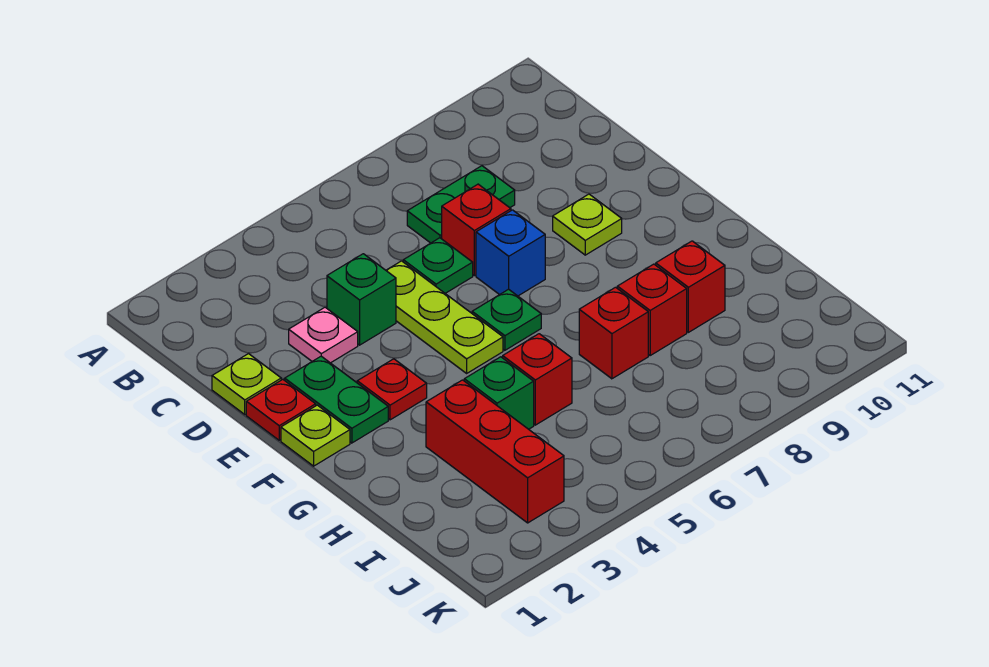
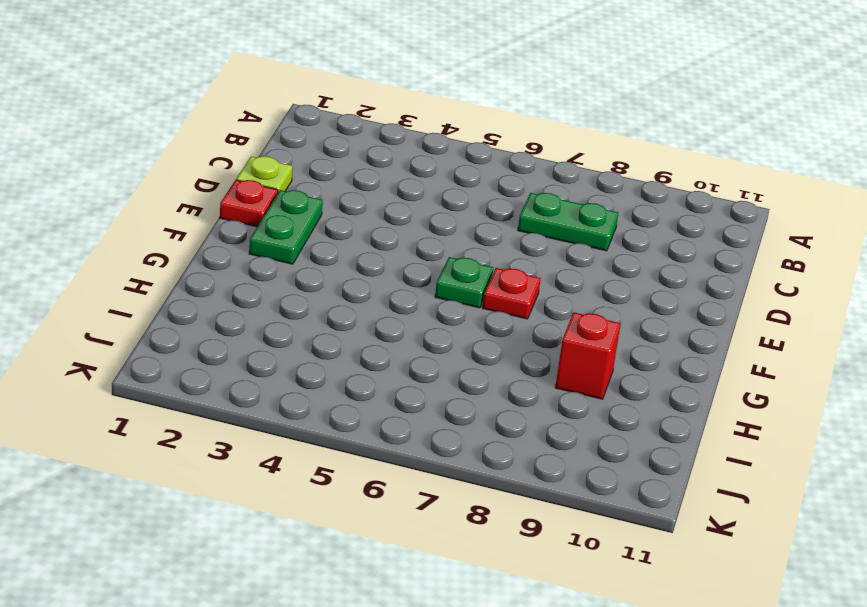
red plate F7 level 1 -> red plate F3 level 1
none -> pink plate D3 level 1
none -> green brick D4 level 1
none -> lime plate D5:F5 level 1

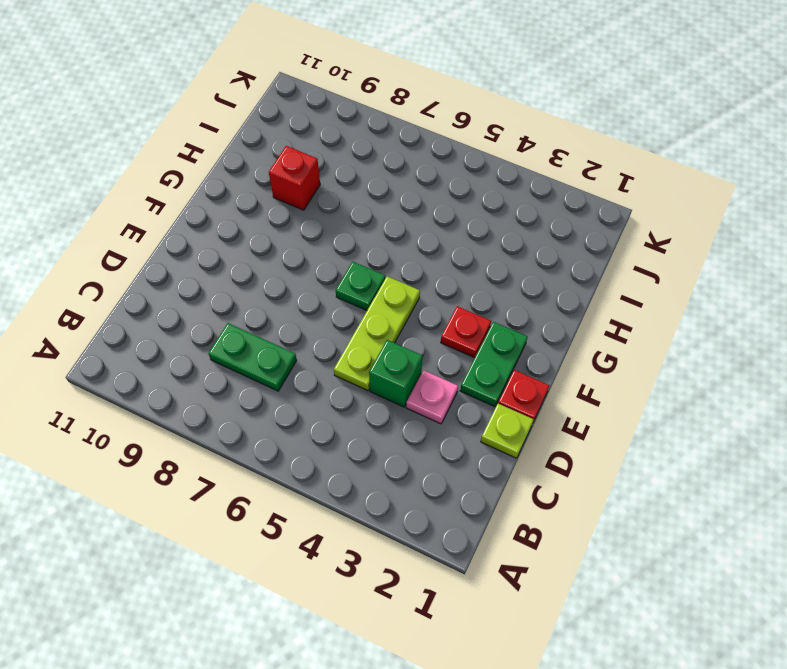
none -> green plate D6 level 1
none -> red brick D7 level 1
none -> blue brick E7 level 1

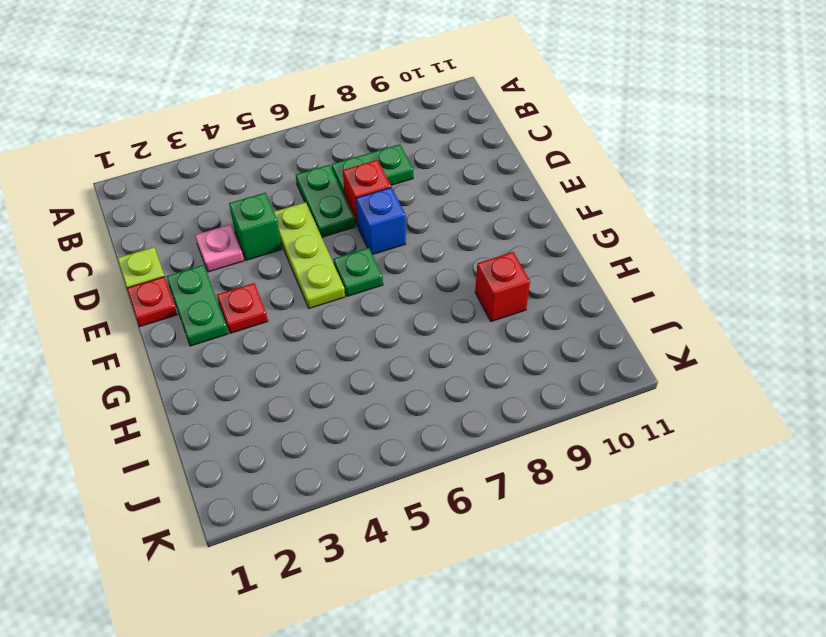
green plate C6:D6 level 1 -> green plate D6 level 1
none -> lime plate E9 level 1
none -> lime plate F1 level 1
none -> red brick H3:J3 level 1

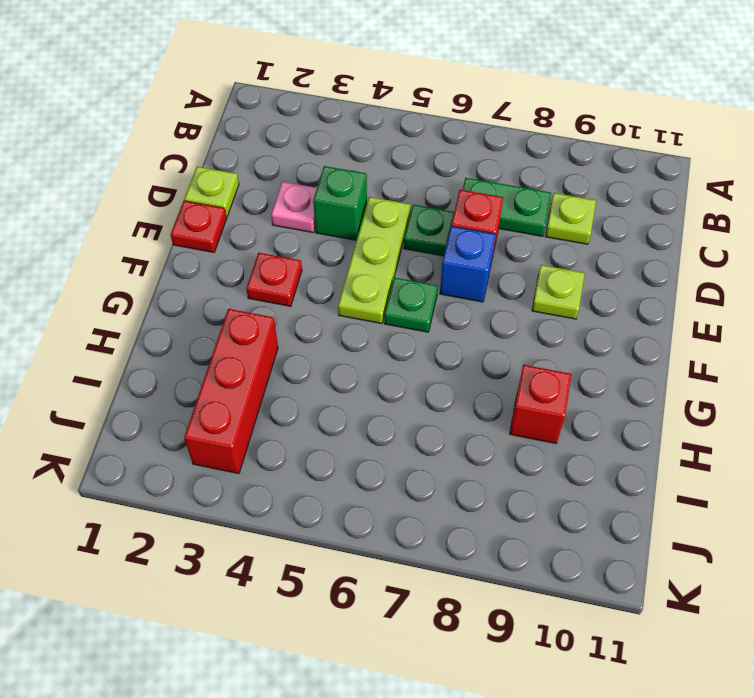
lime plate C9 level 1 -> lime plate F1 level 1
none -> green plate E2:F2 level 1
none -> green brick H4 level 1
none -> red brick H5 level 1

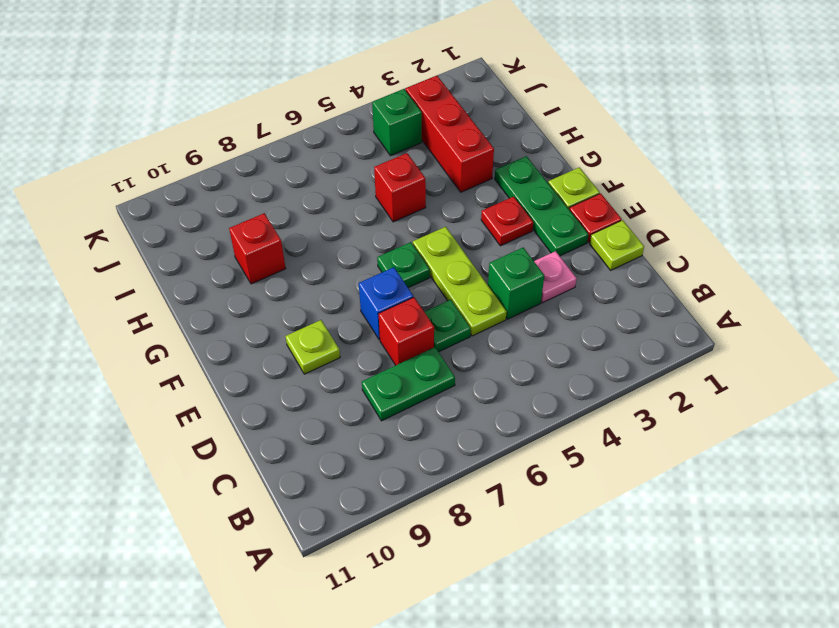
green plate E2:G2 level 1 -> green plate E2:F2 level 1
green brick J4 level 1 -> green brick H4 level 1
none -> red brick H7 level 1
none -> red brick H8 level 1

